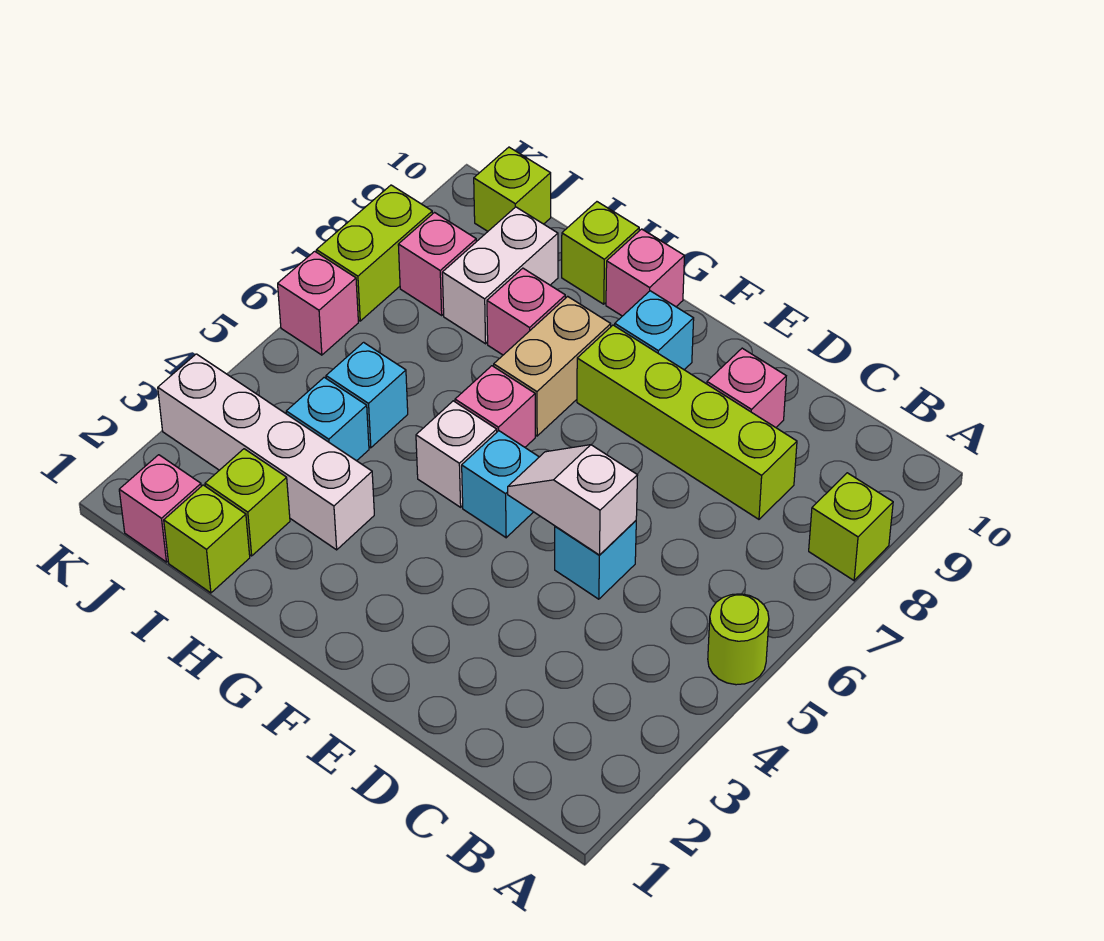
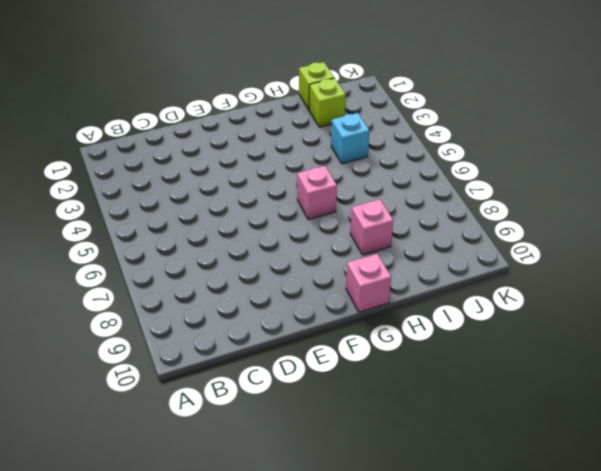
none -> lime round brick A5 level 1
none -> lime brick A8 level 1
none -> lime brick C8:F8 level 1

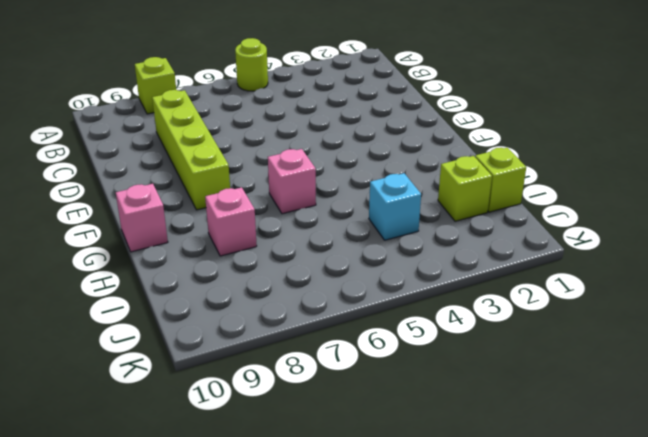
none -> cyan brick D5 level 1
none -> pink brick D9 level 1
none -> cyan brick F5 level 1

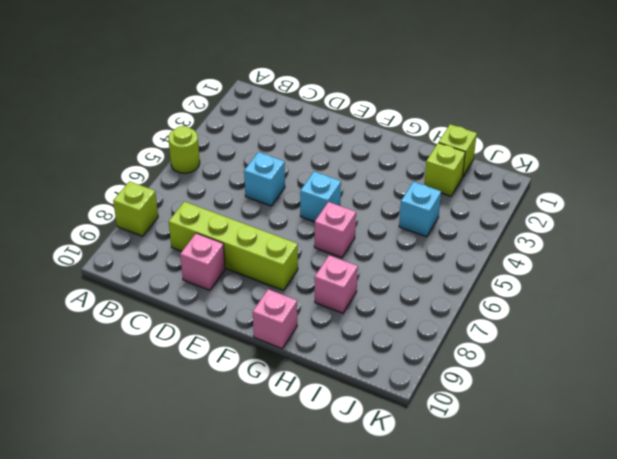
none -> cyan brick F9 level 1
none -> white brick G5 level 1
none -> tan brick G7:G8 level 1

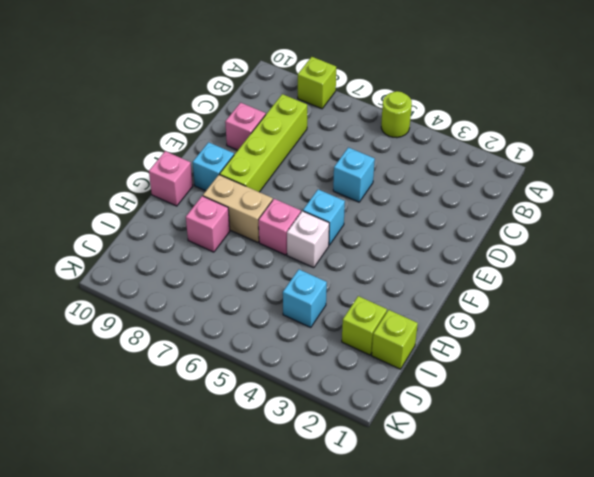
none -> white brick H3:K3 level 1
none -> lime brick H10 level 1
none -> cyan brick I5 level 1

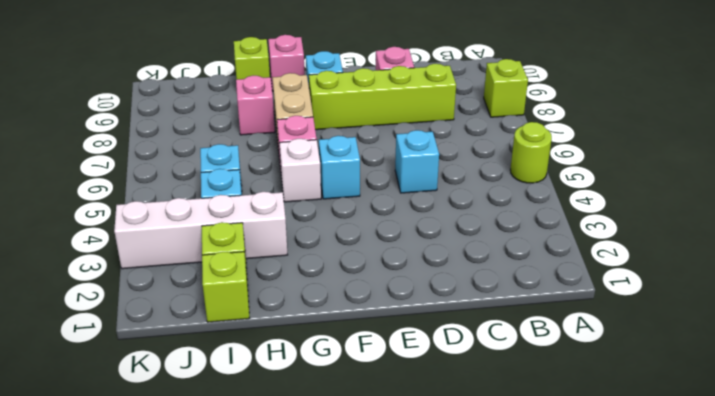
none -> white brick I8:I9 level 1
none -> pink brick J1 level 1
none -> pink brick J8 level 1

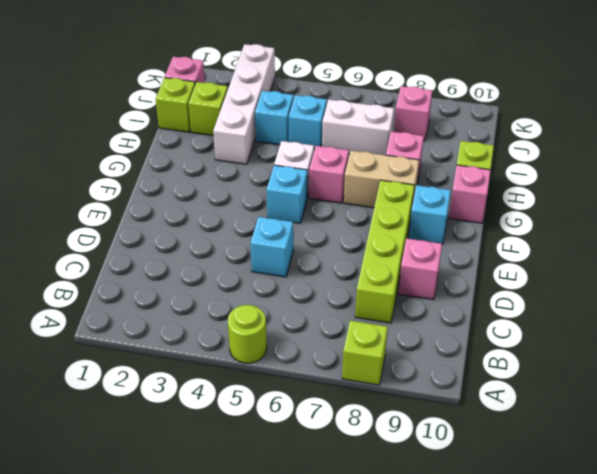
white brick I6:I7 level 1 -> white brick I8:I9 level 1
none -> lime brick J10 level 1
none -> pink brick K6 level 1
none -> lime brick K7:K8 level 1

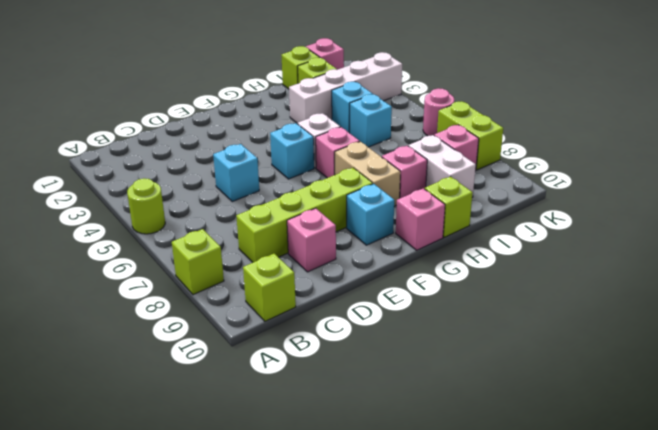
lime brick B10 level 1 -> lime brick J10 level 1
pink round brick K6 level 1 -> pink brick K6 level 1
none -> white slope D5:E5 level 2 top D

